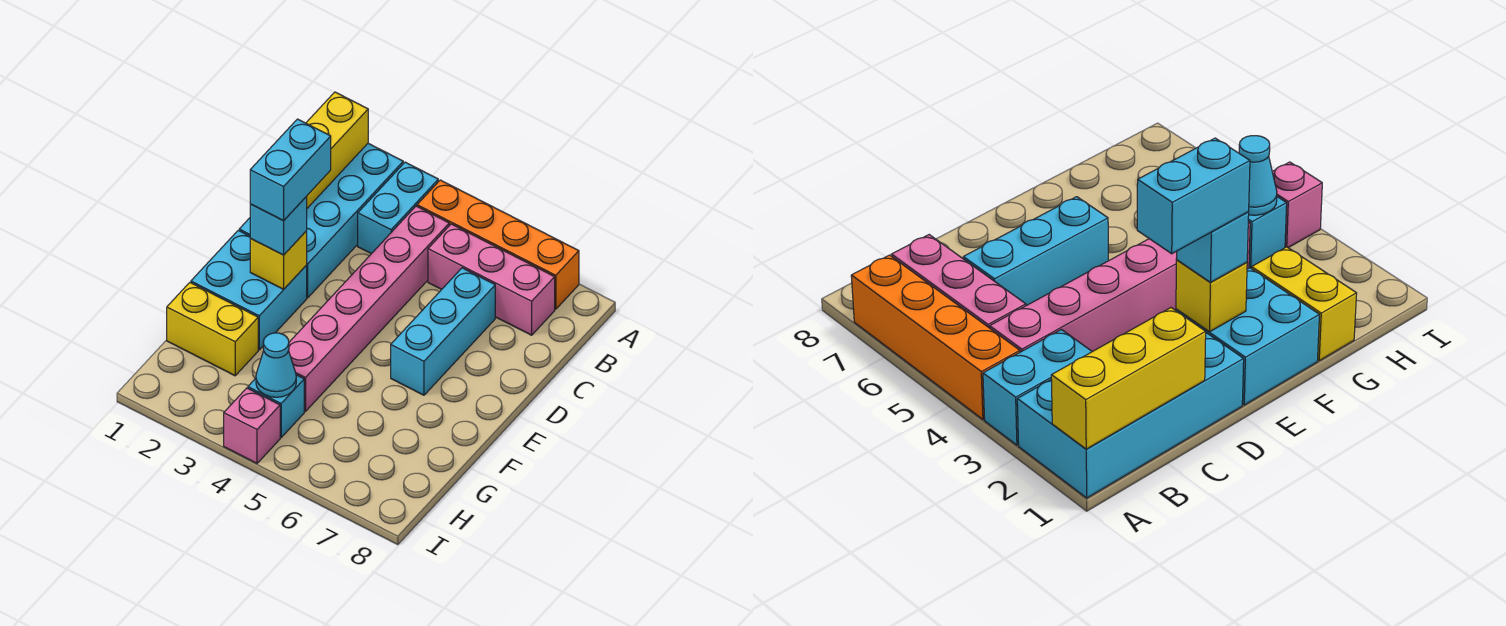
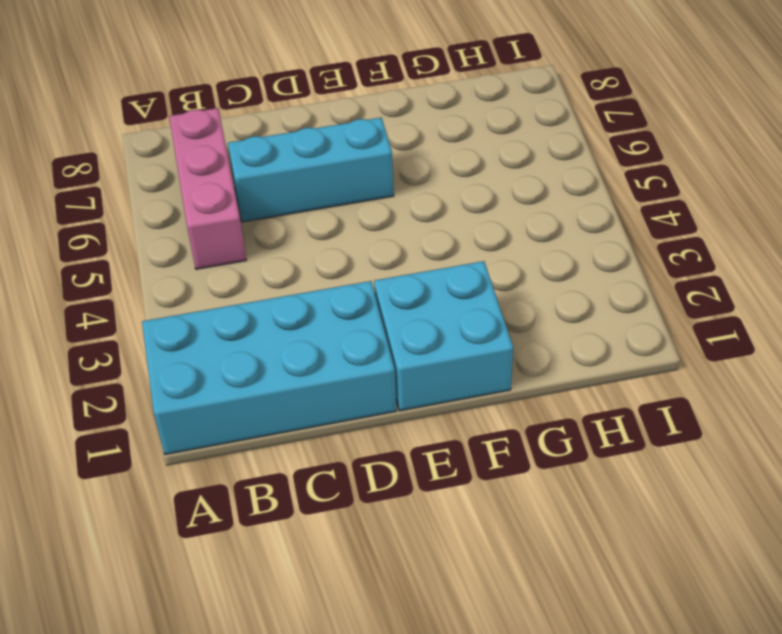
none -> cyan brick A3:B3 level 1
none -> orange brick A4:A7 level 1
none -> pink brick B4:G4 level 1

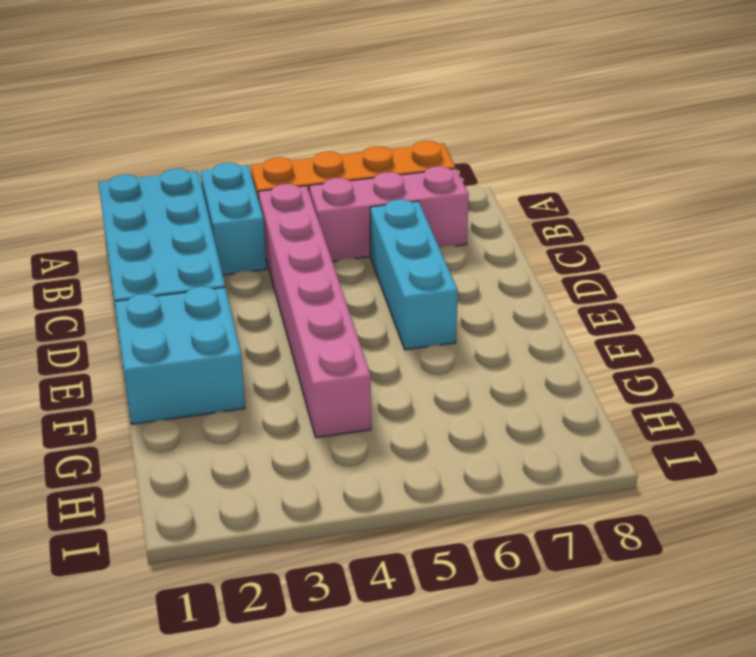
none -> yellow brick G1:G2 level 1
none -> cyan brick H4 level 1
none -> pink brick I4 level 1

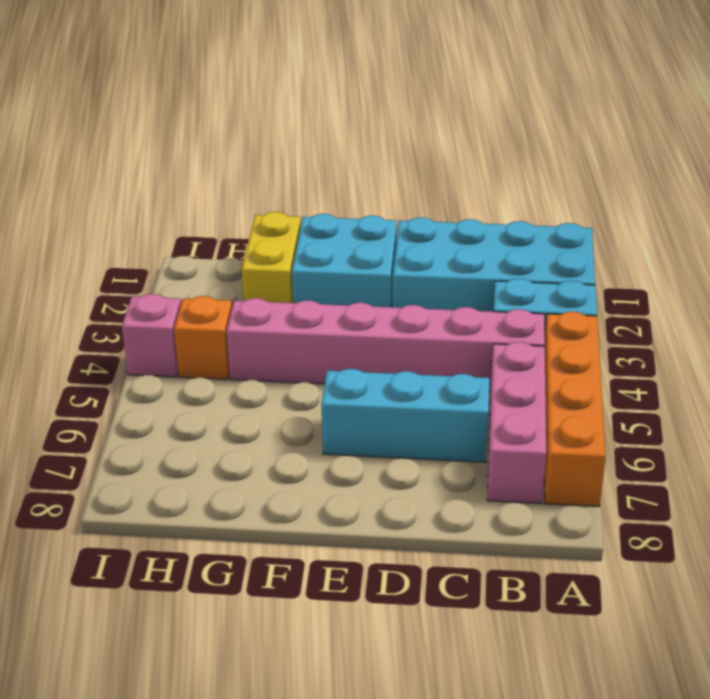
orange brick H4 level 1 -> cyan brick H4 level 1
none -> yellow brick A1:C1 level 2
none -> yellow brick E2 level 2
none -> cyan cone H4 level 2

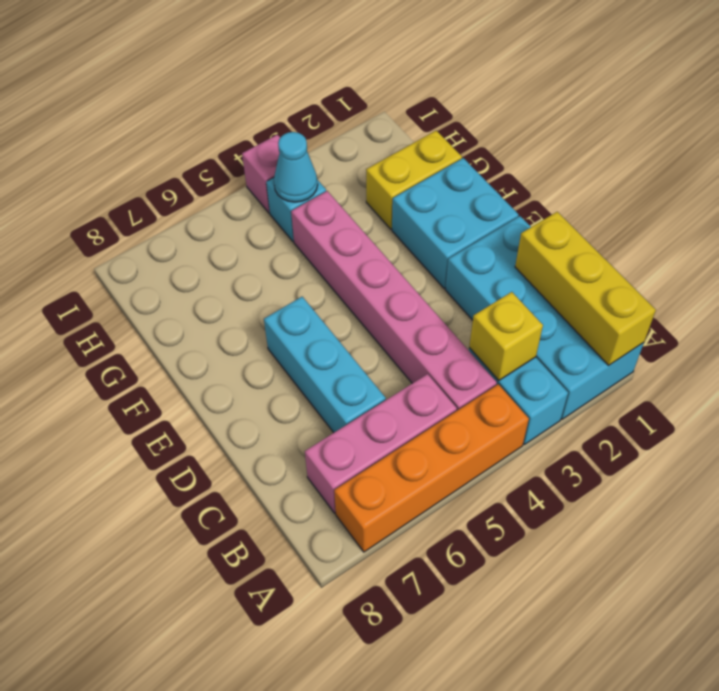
yellow brick B3 level 2 -> yellow brick E2 level 2
none -> cyan brick E2 level 3
none -> cyan brick D2:E2 level 4

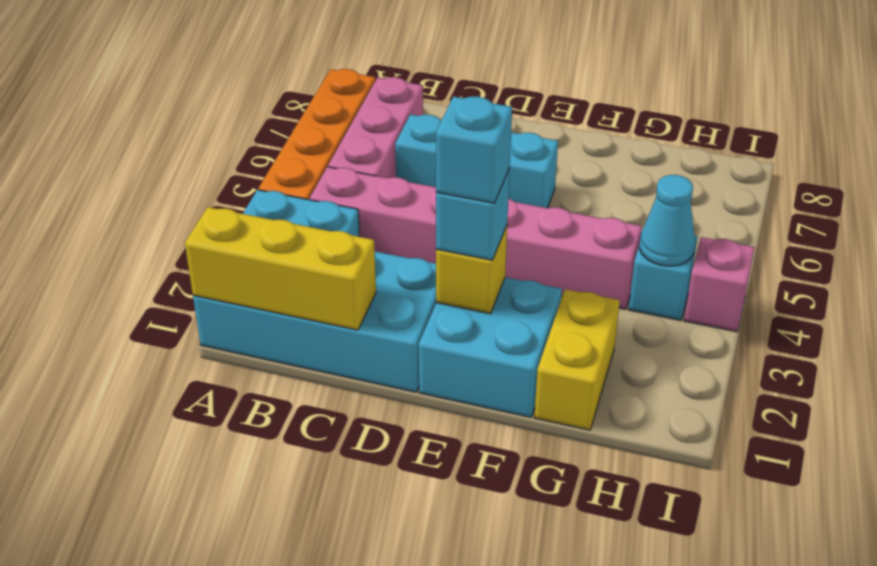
cyan brick E2 level 4 -> cyan brick D2:E2 level 4

